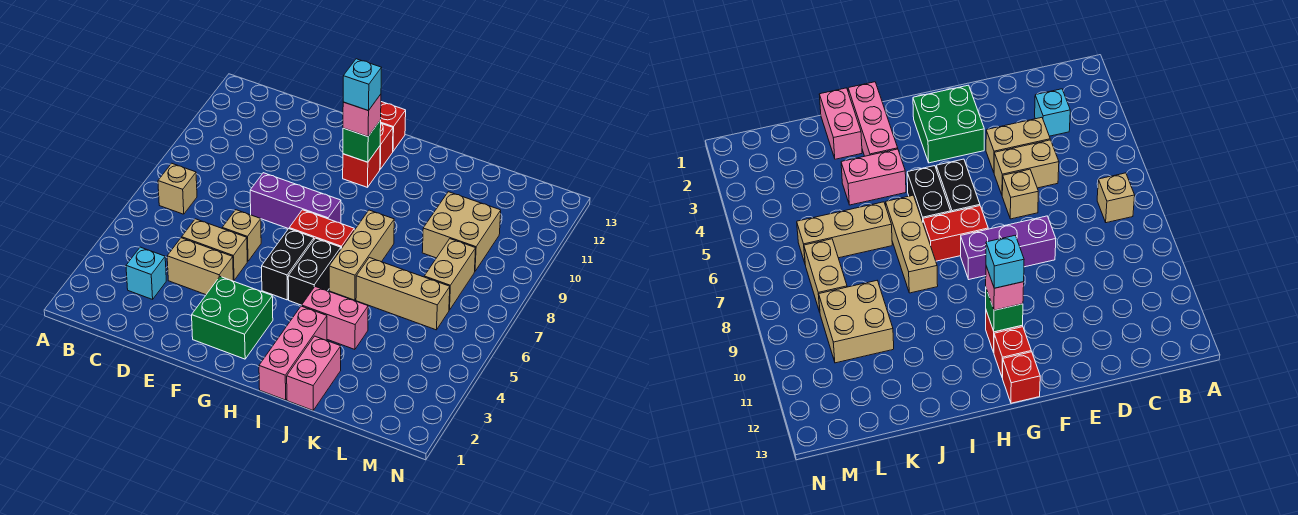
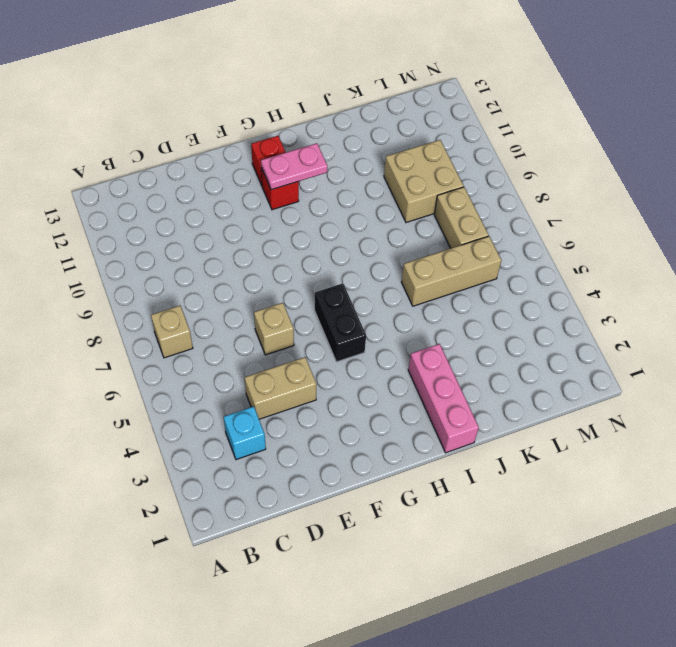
pink plate G11:H11 level 2 -> green brick G11 level 2
none -> tan brick D5:E5 level 1
none -> purple brick E8:G8 level 1
none -> green brick F2:G3 level 1

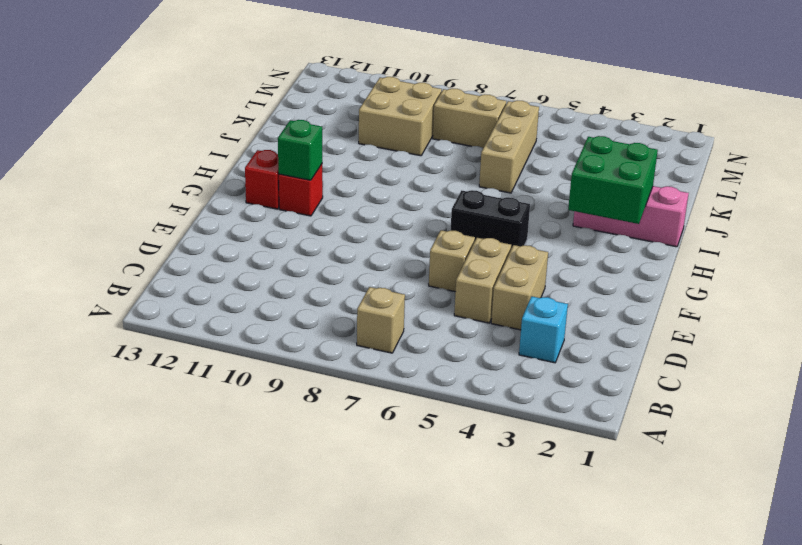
green brick H2:I3 level 2 -> green brick F2:G3 level 1
none -> purple brick E8:G8 level 1
none -> red brick G7:H7 level 1
none -> red brick G13 level 1

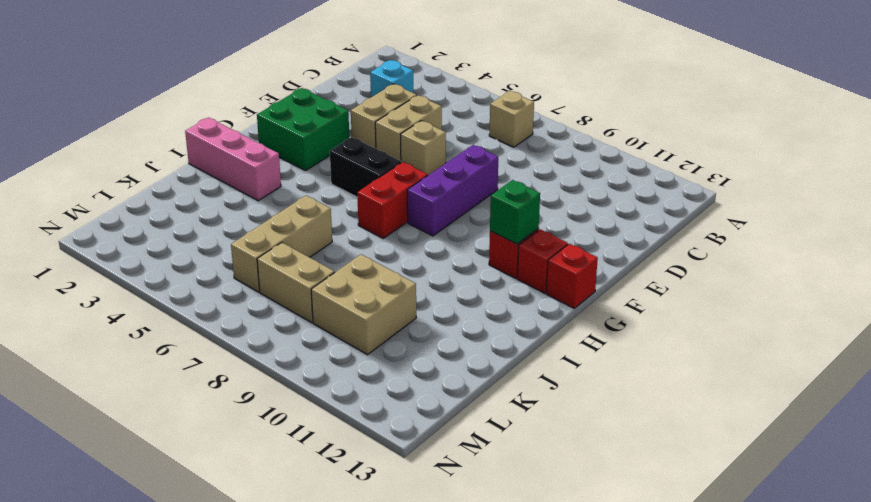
none -> black brick H5:H6 level 1
none -> pink brick I4:J4 level 1
none -> tan brick I6:I8 level 1

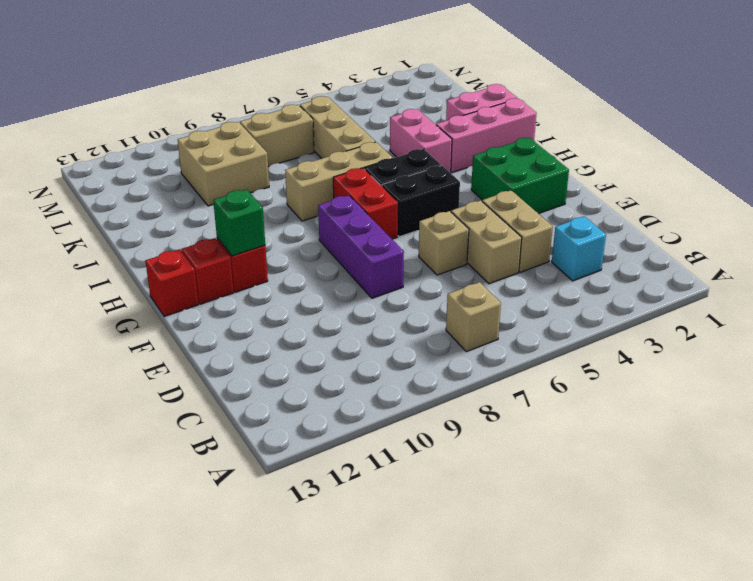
none -> pink brick G11 level 3
none -> cyan brick G11 level 4

